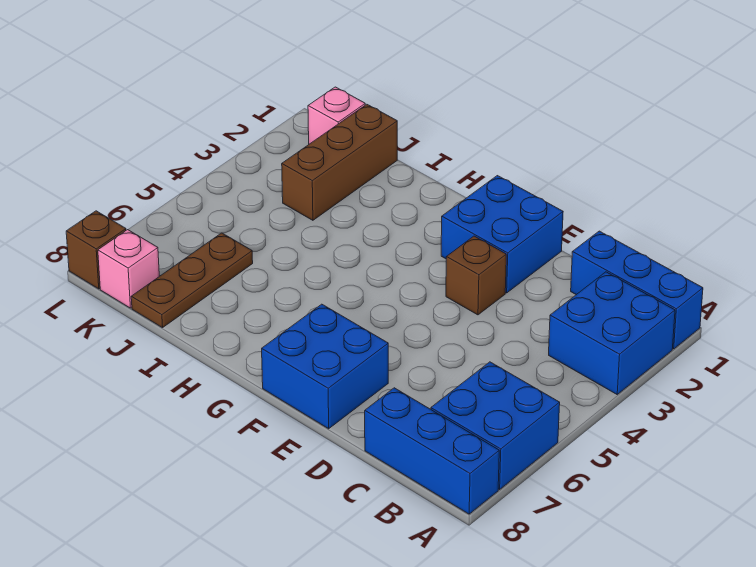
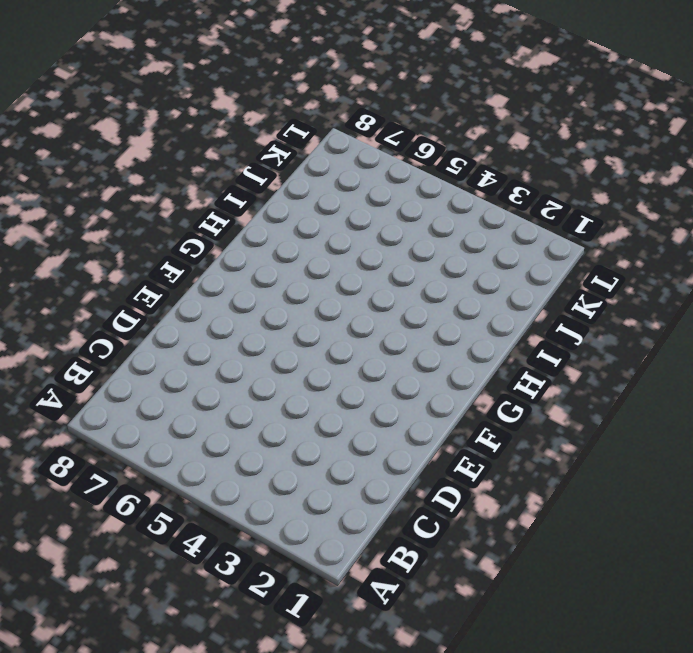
none -> blue brick A1:C1 level 1
none -> blue brick A2:B3 level 1
none -> blue brick A6:B7 level 1

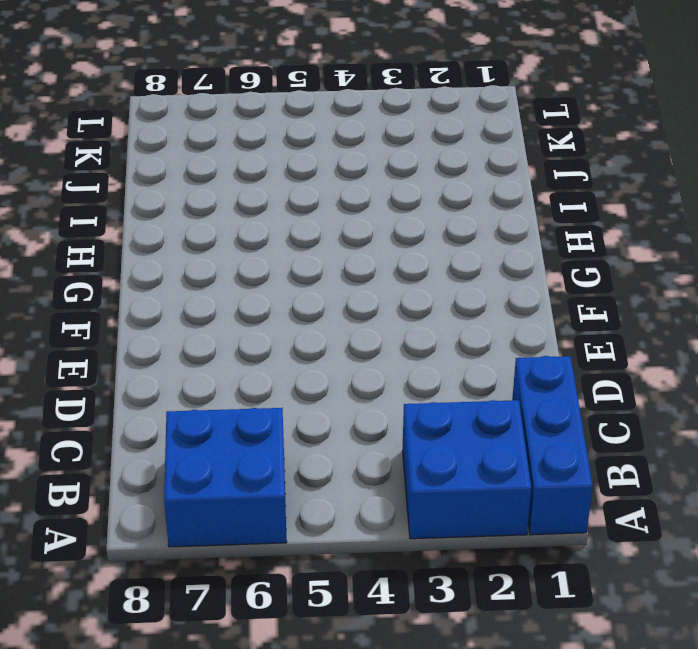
none -> blue brick A8:C8 level 1
none -> blue brick E1:F2 level 1
none -> brown brick E3 level 1

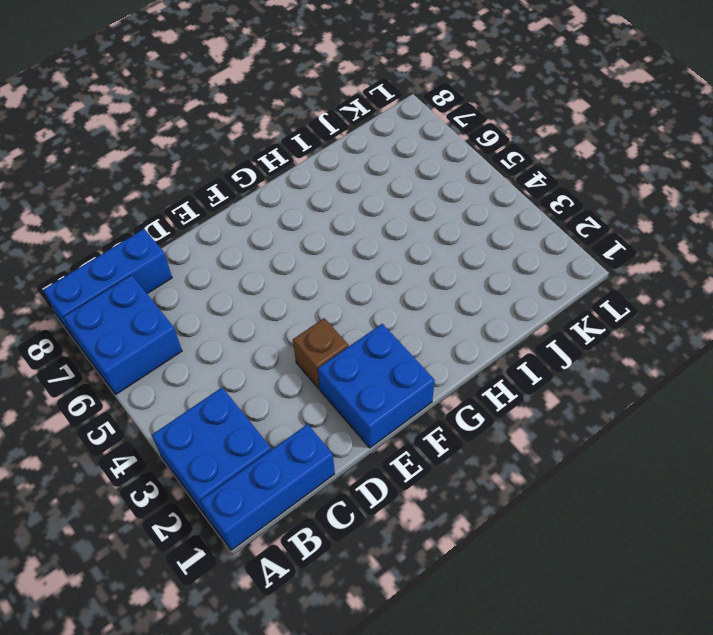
none -> blue brick E7:F8 level 1
none -> brown brick J1:J3 level 1
none -> brown plate J6:J8 level 1

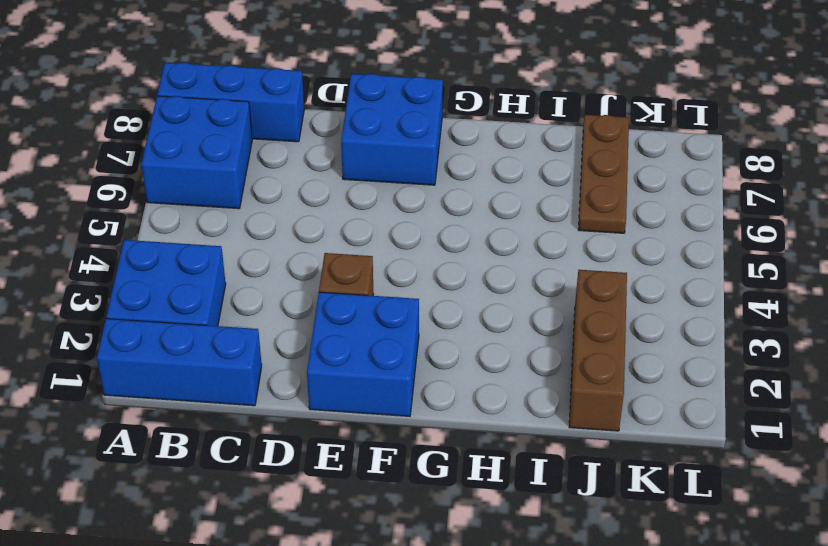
none -> pink brick K1 level 1
none -> pink brick K8 level 1
none -> brown brick L8 level 1

